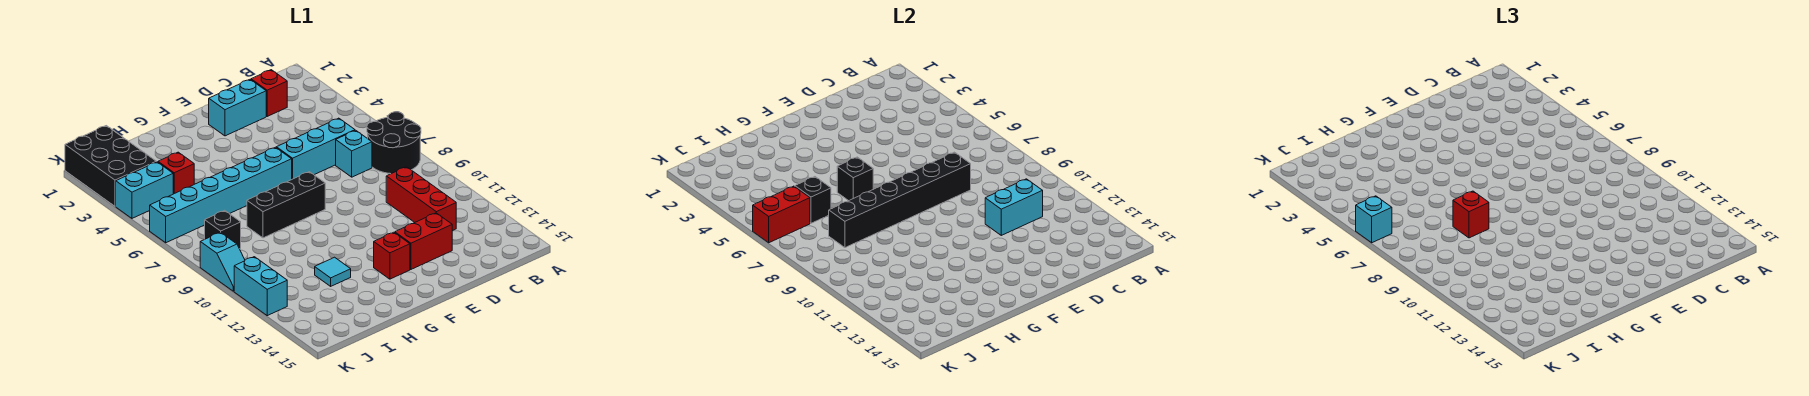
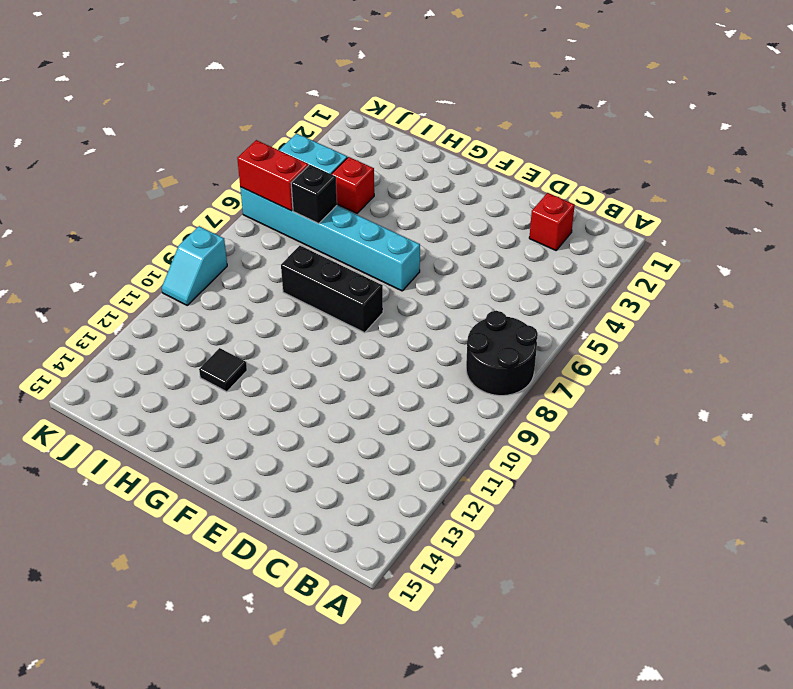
black tile H12 level 1 -> cyan tile H12 level 1
none -> cyan brick C6:E6 level 1
none -> cyan brick C7 level 1
none -> red brick C10:C12 level 1

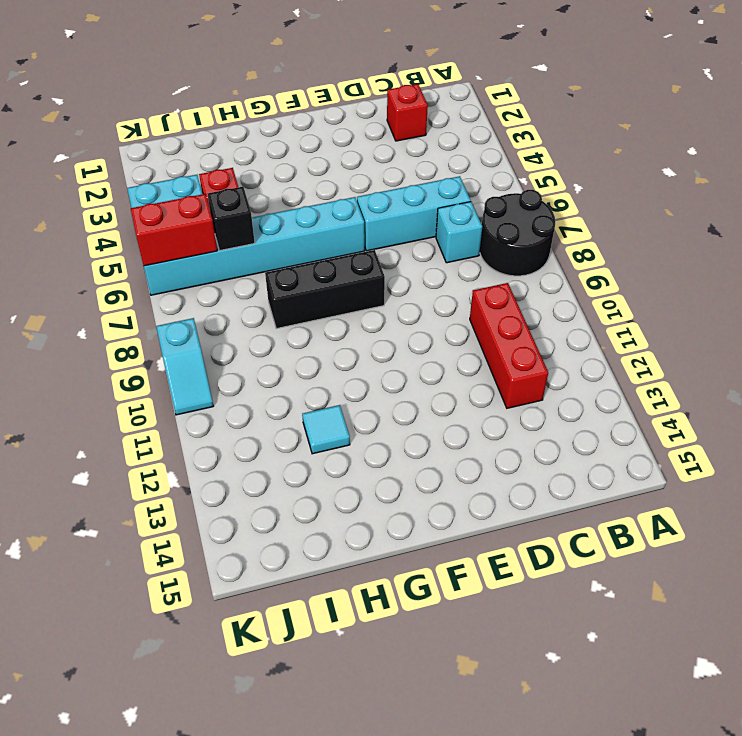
none -> cyan brick D2:E2 level 1
none -> red brick D13:E13 level 1
none -> red brick F13 level 1

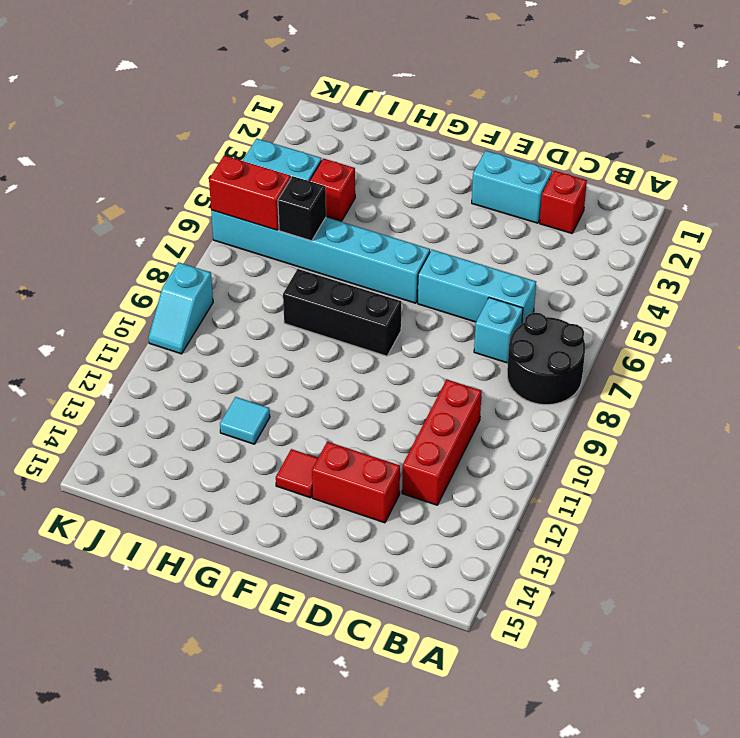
red tile F13 level 1 -> red brick F13 level 1
none -> black brick J1:K3 level 1
none -> black brick J8 level 1
none -> cyan brick K11:K12 level 1

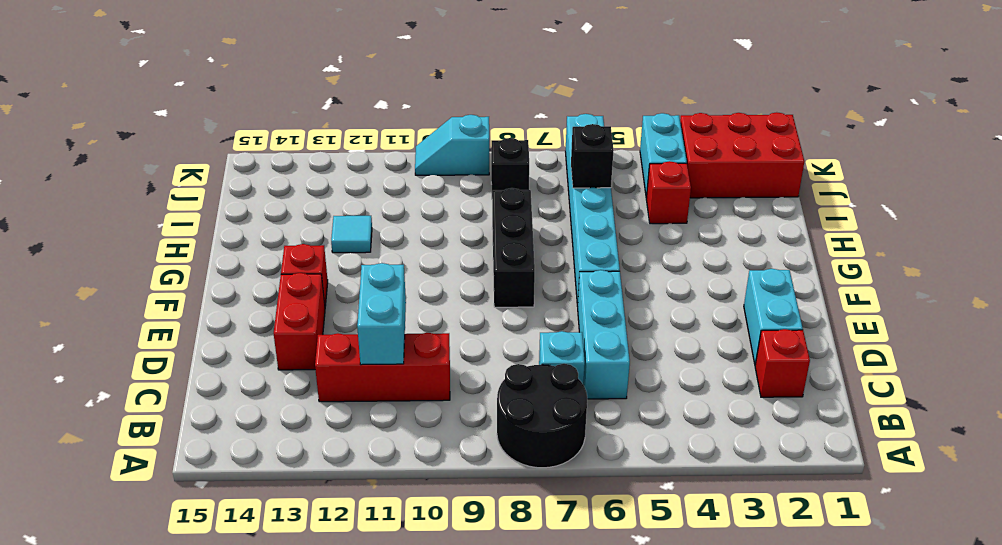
red brick J1:K3 level 1 -> black brick J1:K3 level 1
none -> cyan brick K11:K12 level 1
none -> black brick D8:I8 level 2
none -> black brick G6 level 2

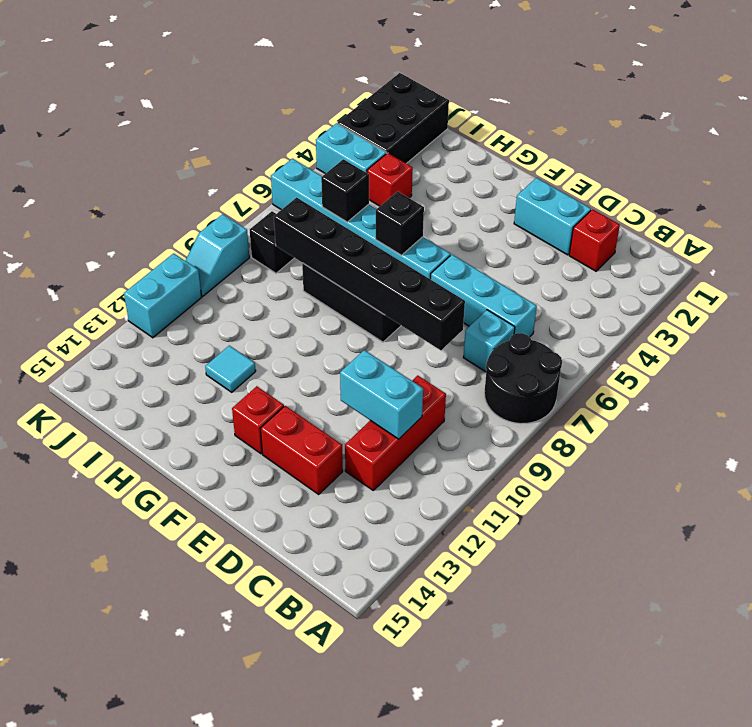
none -> red brick J6:K6 level 2
none -> red brick H8 level 3
none -> cyan brick K6 level 3

